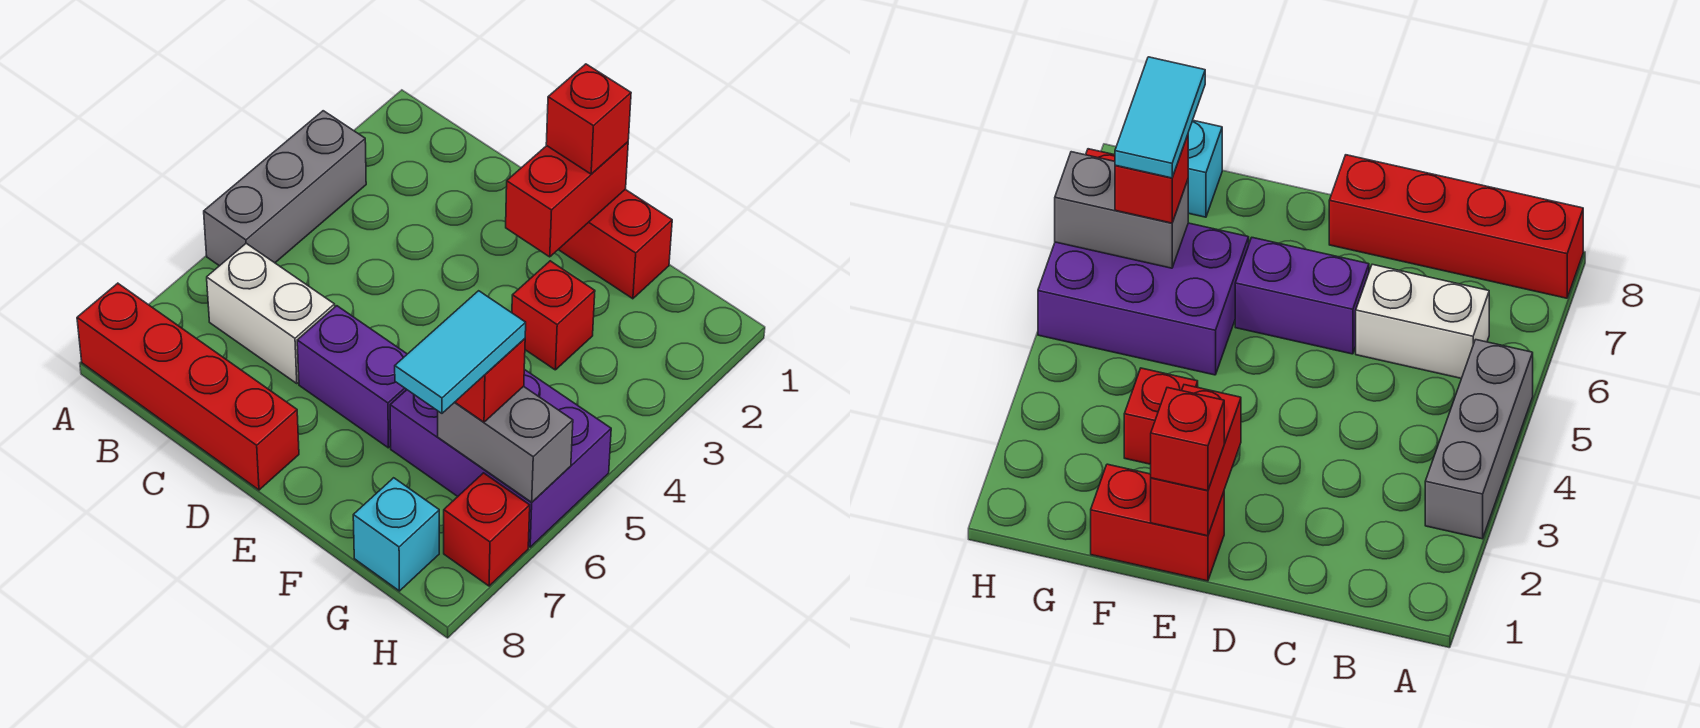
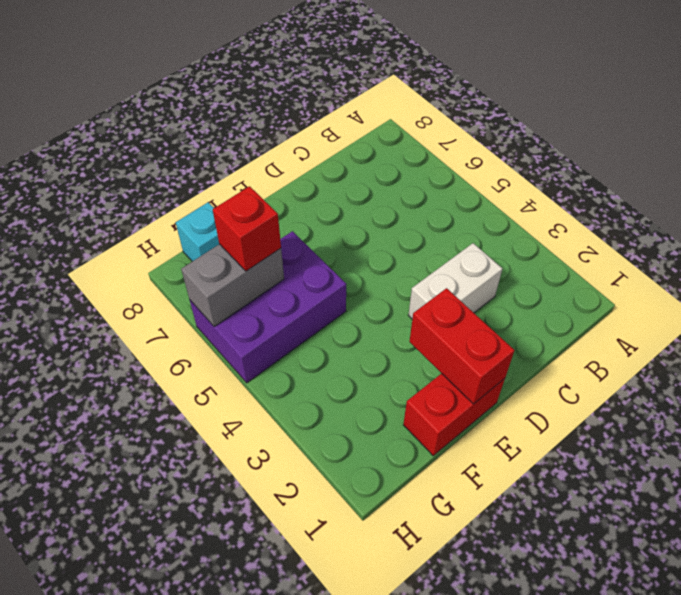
white brick C3:D3 level 1 -> white brick B6:C6 level 1
none -> grey brick A3:A5 level 1
none -> red brick A8:D8 level 1
none -> purple brick D6:E6 level 1

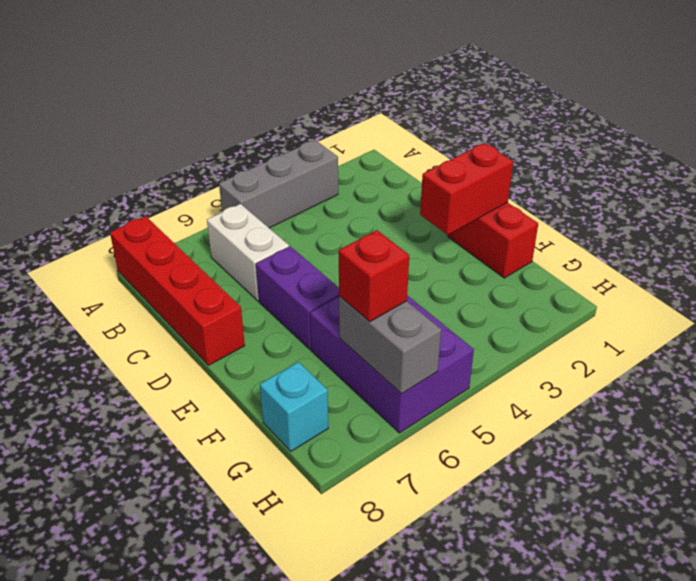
none -> red brick F3 level 1
none -> red brick H7 level 1
none -> red brick E1 level 3

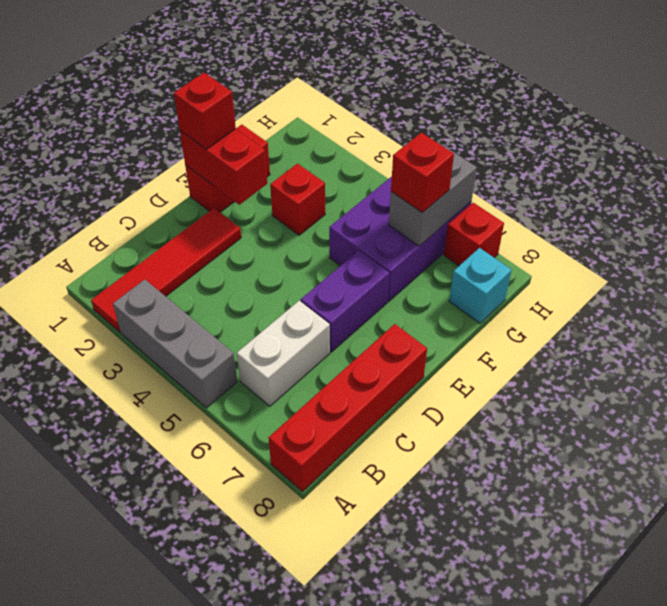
red tile A2:D2 level 1 -> none
none -> cyan tile G6:G7 level 4

